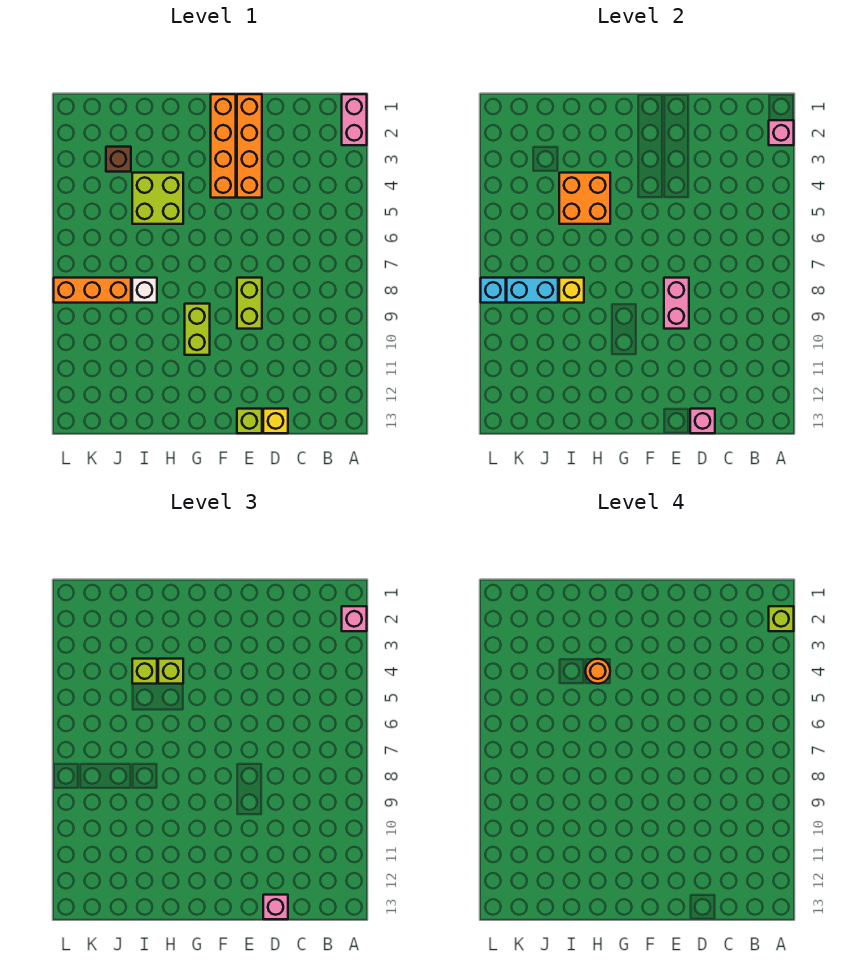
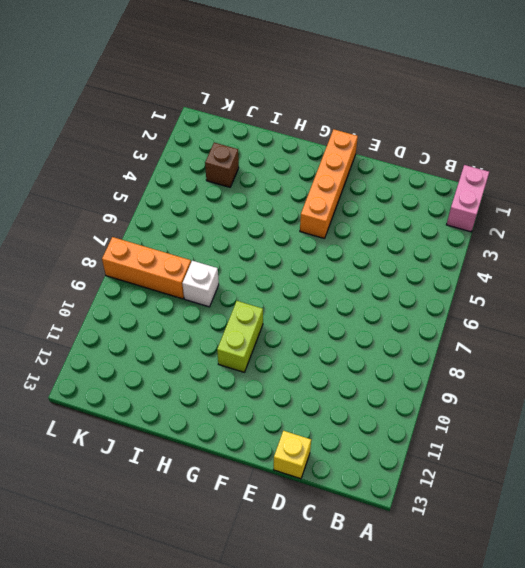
none -> orange brick E1:E4 level 1
none -> lime brick E8:E9 level 1
none -> lime brick E13 level 1

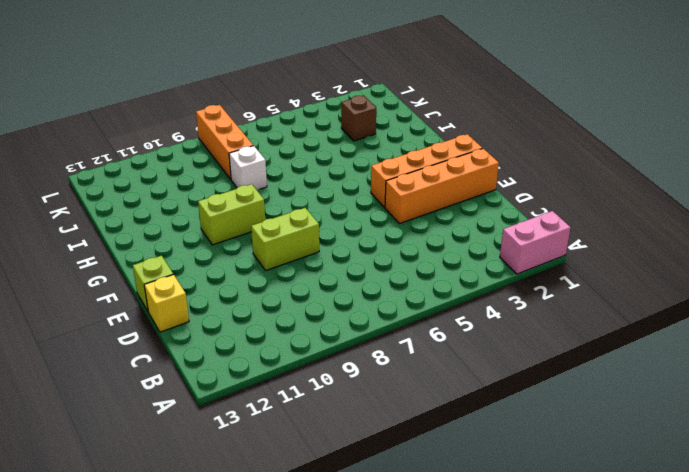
none -> lime brick H4:I5 level 1
none -> pink brick A2 level 2
none -> pink brick D13 level 2

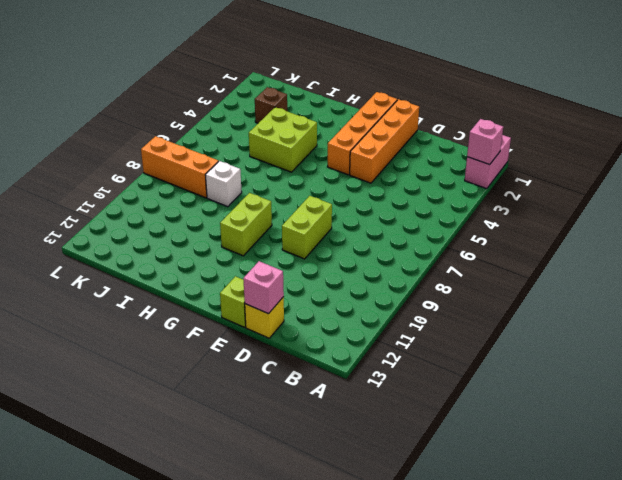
none -> pink brick E8:E9 level 2
none -> orange brick H4:I5 level 2
none -> yellow brick I8 level 2

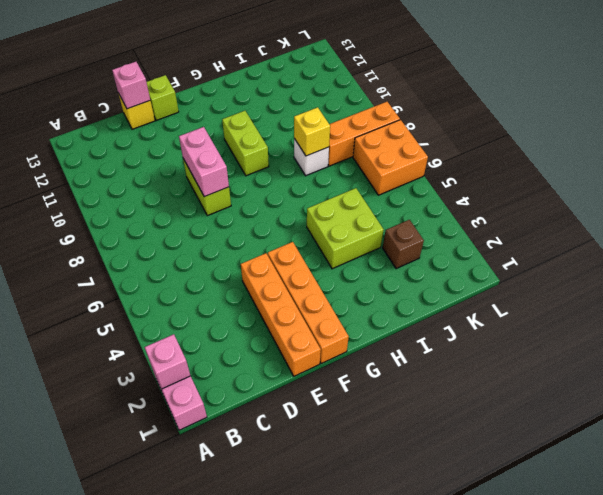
orange brick K6:L7 level 1 -> orange brick H4:I5 level 2
none -> cyan brick J8:K8 level 2
none -> cyan brick L8 level 2
none -> pink brick A2 level 3

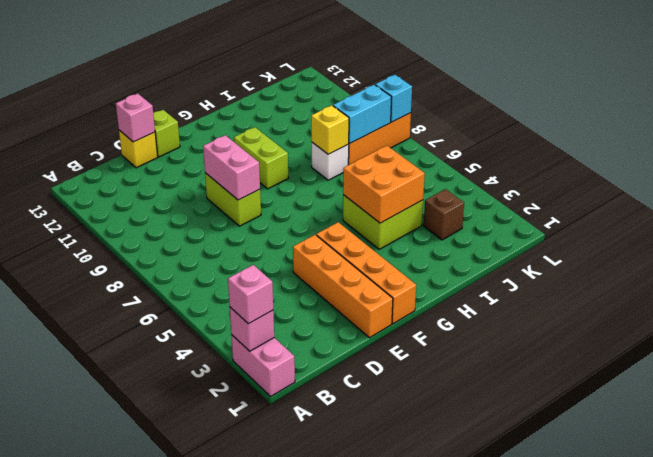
none -> pink brick D13 level 3
none -> lime brick H4 level 3
none -> lime brick I4 level 3

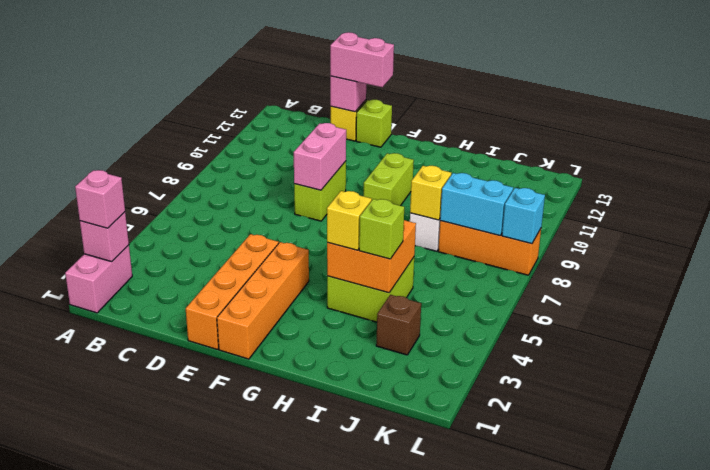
pink brick D13:E13 level 3 -> pink brick D13 level 3
yellow brick H4 level 3 -> lime brick H4 level 3
none -> lime brick A2 level 4
none -> orange round brick H4 level 4

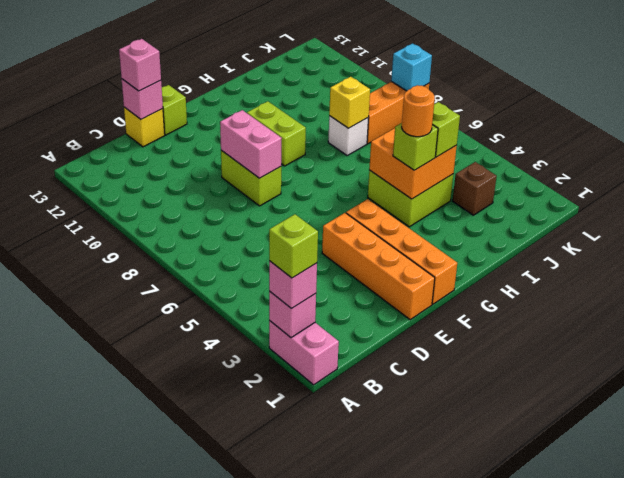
none -> cyan brick J8:K8 level 2

